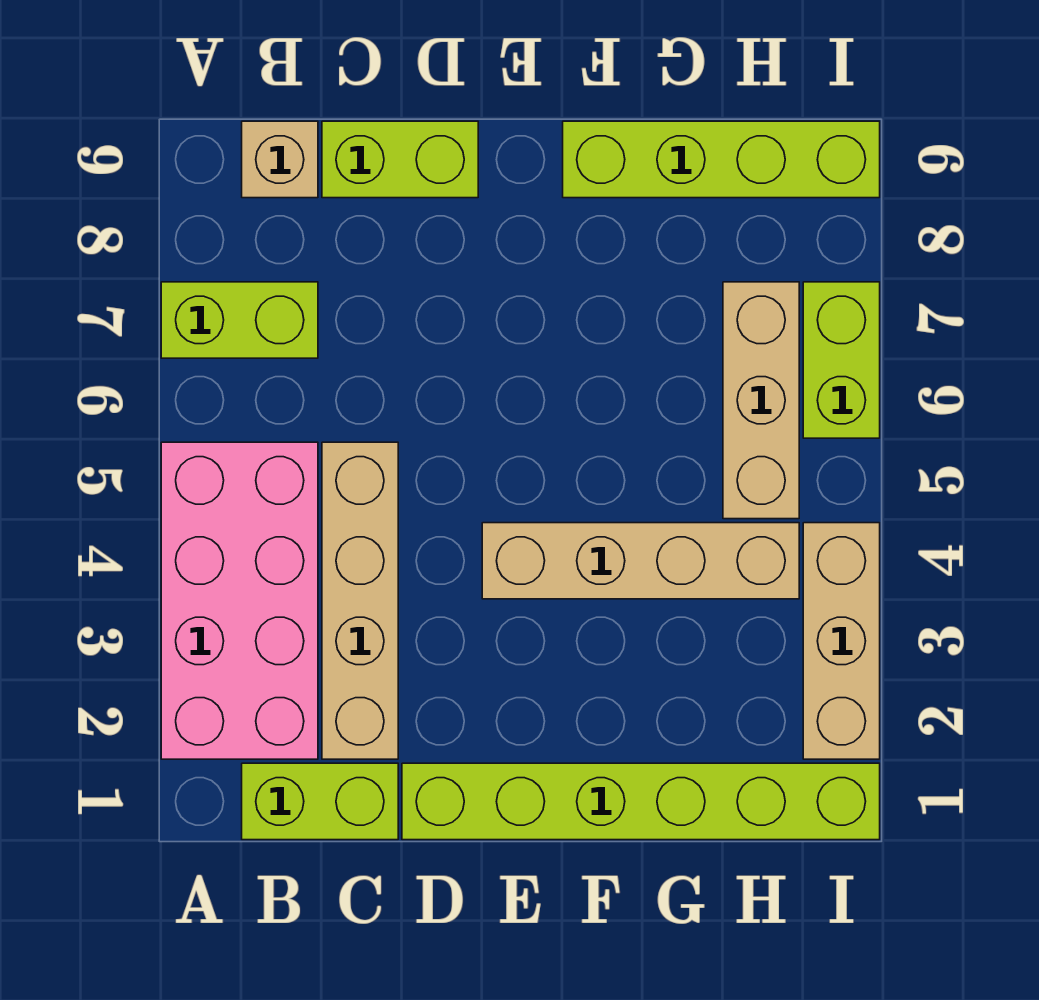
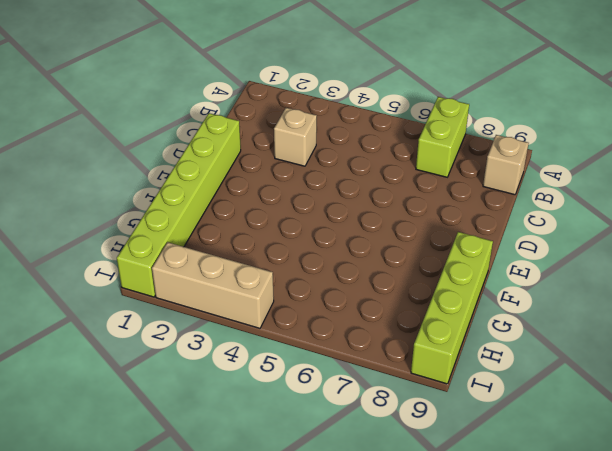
tan brick C3 level 1 -> tan brick C2:C5 level 1
none -> pink brick A2:B5 level 1
none -> lime brick B1:C1 level 1
none -> lime brick C9:D9 level 1

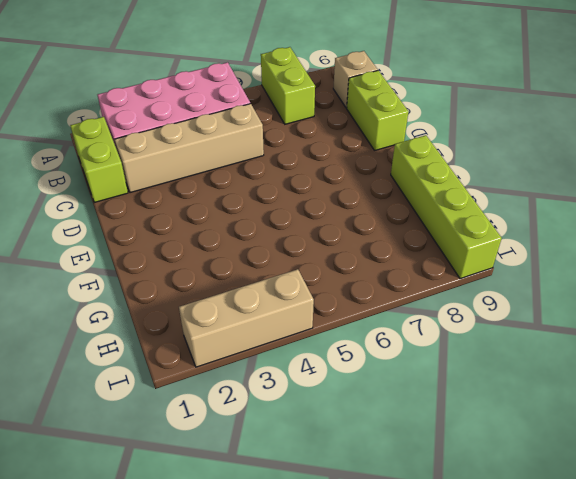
none -> lime brick D1:I1 level 1
none -> tan brick E4:H4 level 1
none -> tan brick H5:H7 level 1

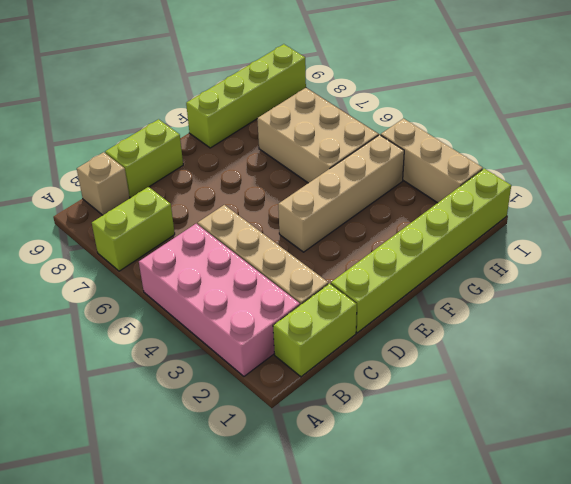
tan brick G5:H7 level 1 -> tan brick H5:H7 level 1
none -> lime brick I6:I7 level 1

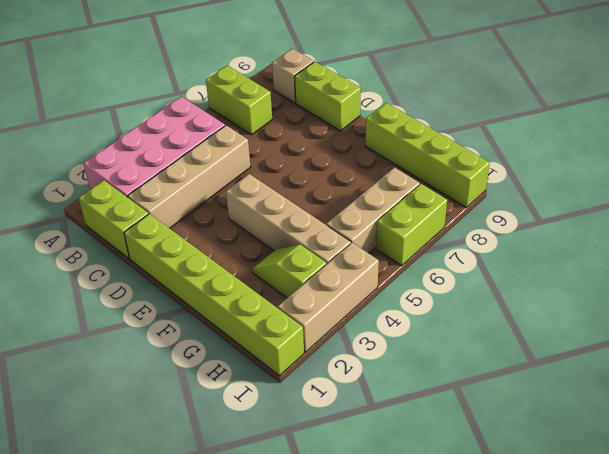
lime slope G3:H3 level 1 top H -> none

